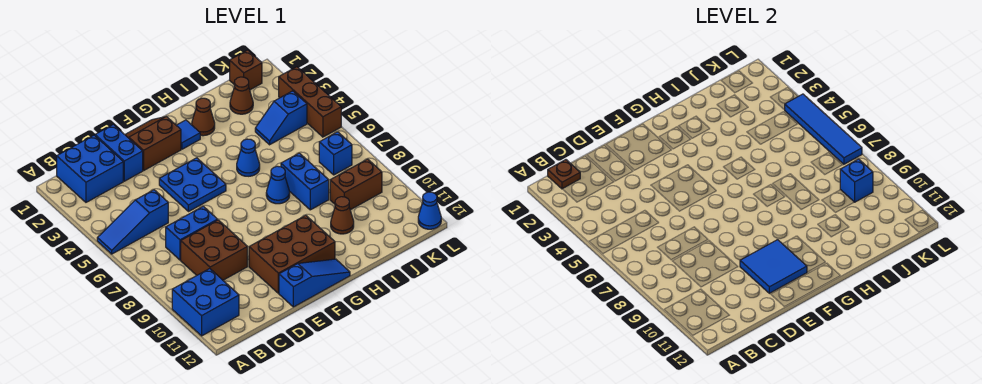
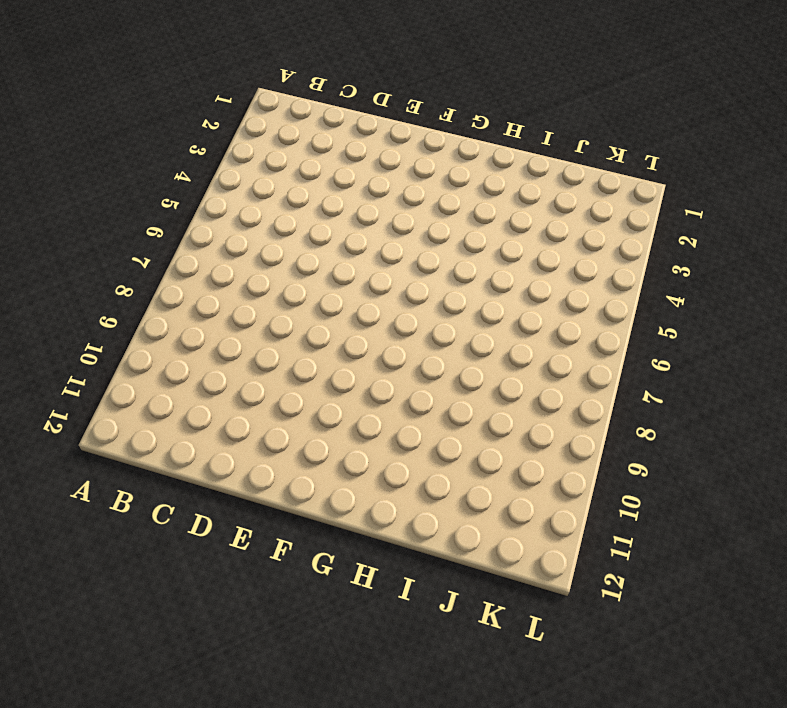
none -> blue slope A5:C5 level 1 top C
none -> blue brick A10:B11 level 1
none -> blue brick B1:C2 level 1

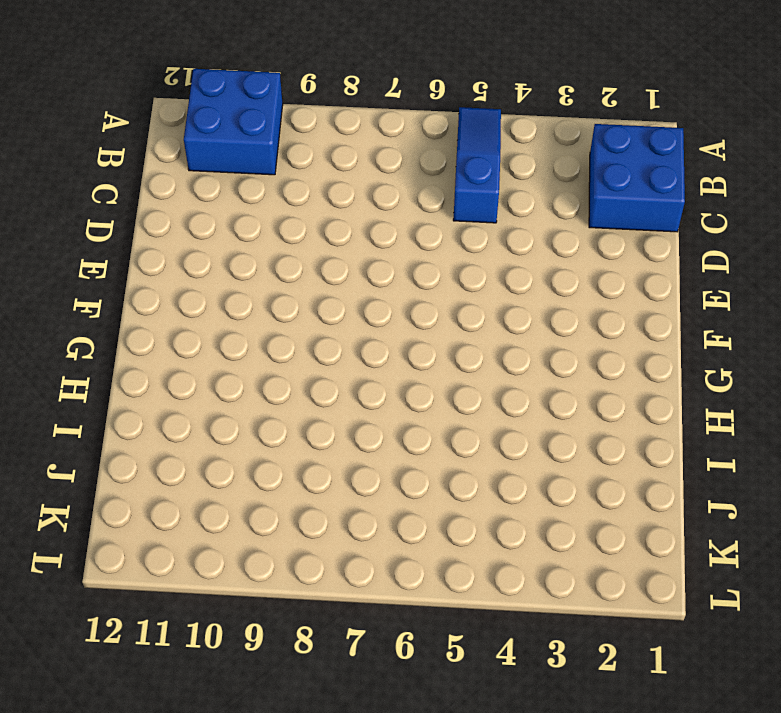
none -> blue brick C7:D7 level 1
none -> brown brick C8:D9 level 1
none -> blue brick D1:D2 level 1

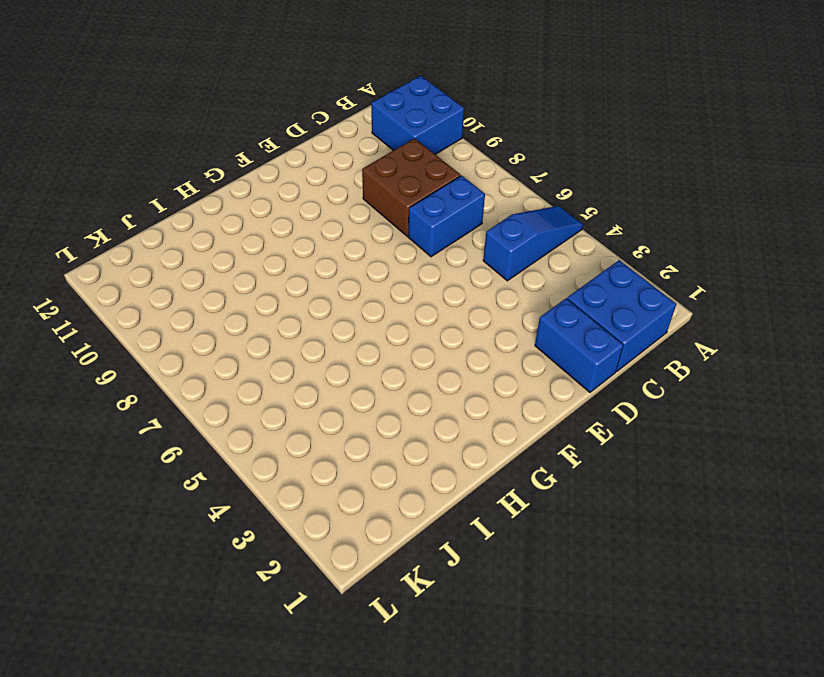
none -> brown slope E1:F2 level 1 top 2
none -> blue plate E4:F5 level 1
none -> brown brick E10:G11 level 1

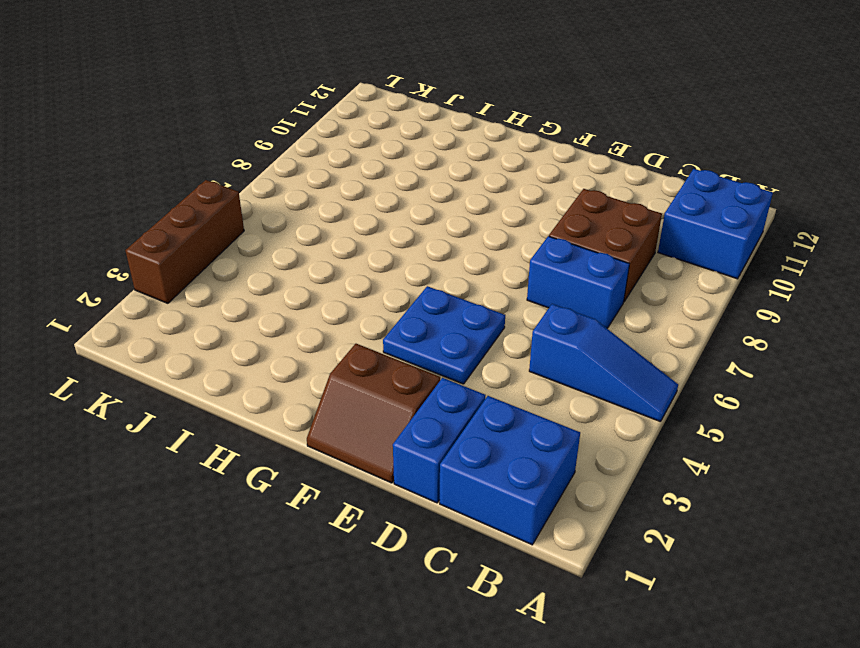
none -> brown brick E10:G11 level 1
none -> blue slope E12:G12 level 1 top E
none -> blue tile G2 level 1

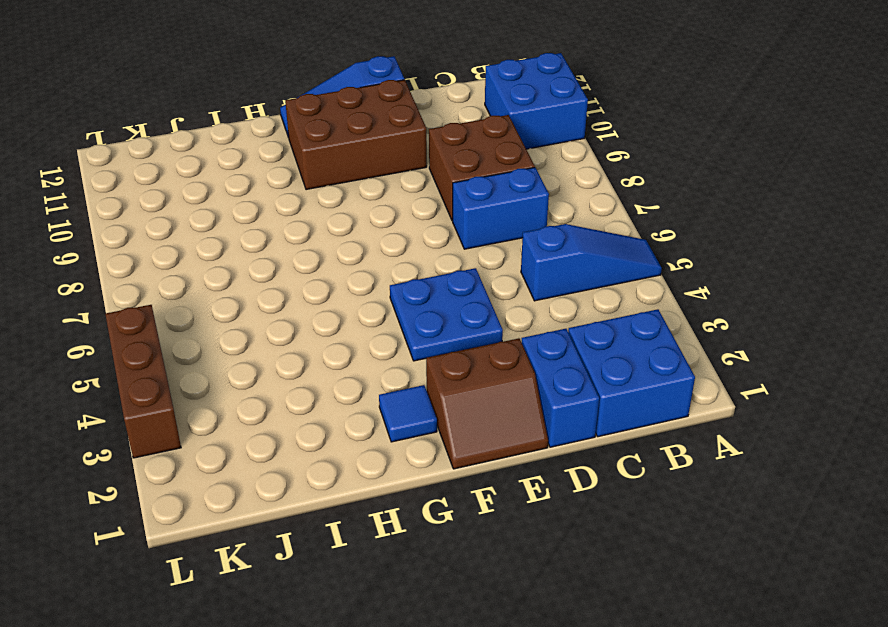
none -> brown cone H2 level 1
none -> blue cone H5 level 1
none -> blue cone H7 level 1

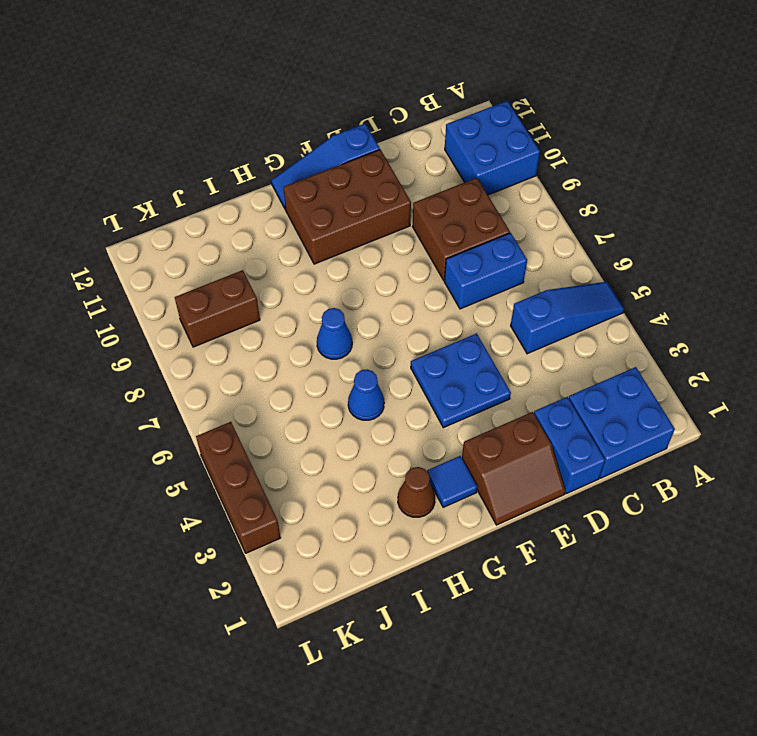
none -> blue brick I7:I8 level 1
none -> brown cone I10 level 1
none -> brown cone J2 level 1

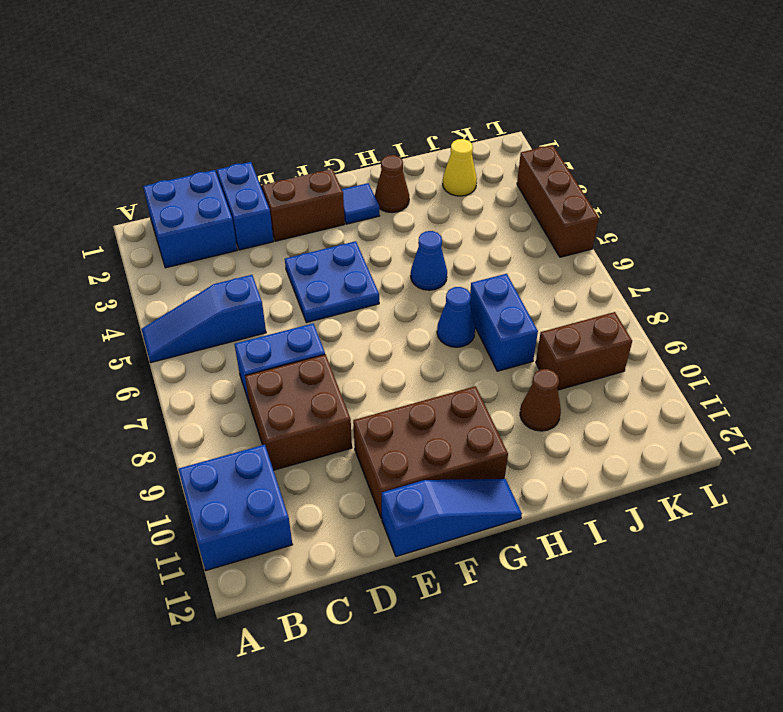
yellow cone J2 level 1 -> brown cone J2 level 1
none -> blue slope J4:K4 level 1 top K
none -> brown brick K1 level 1
none -> blue brick K7 level 1

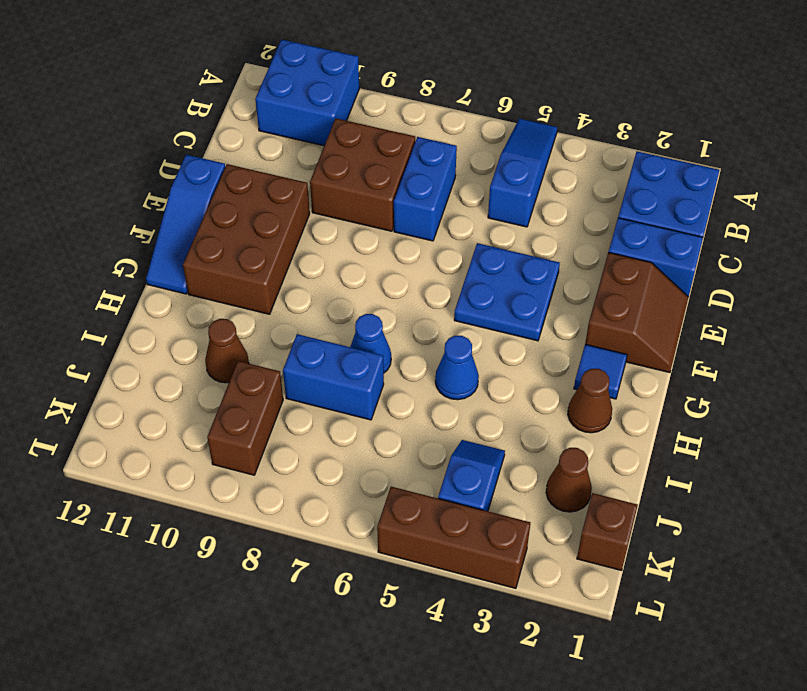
none -> blue brick K7 level 1
none -> blue cone L12 level 1
none -> brown plate B1 level 2

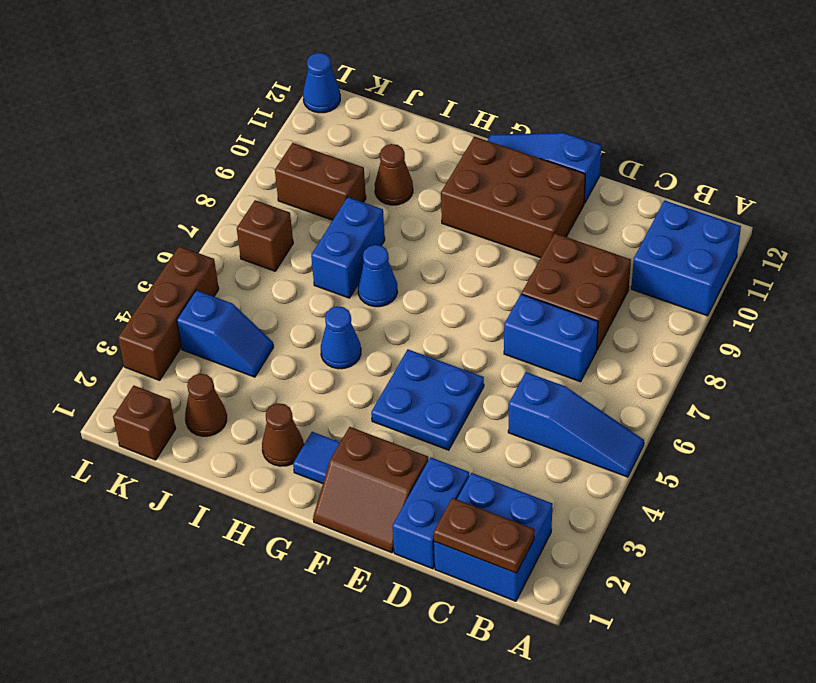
brown plate B1:C1 level 2 -> brown plate B1 level 2
brown brick K7 level 1 -> blue brick K7 level 1
none -> blue tile E10:F11 level 2
none -> blue brick K9 level 2
none -> blue tile L4:L7 level 2

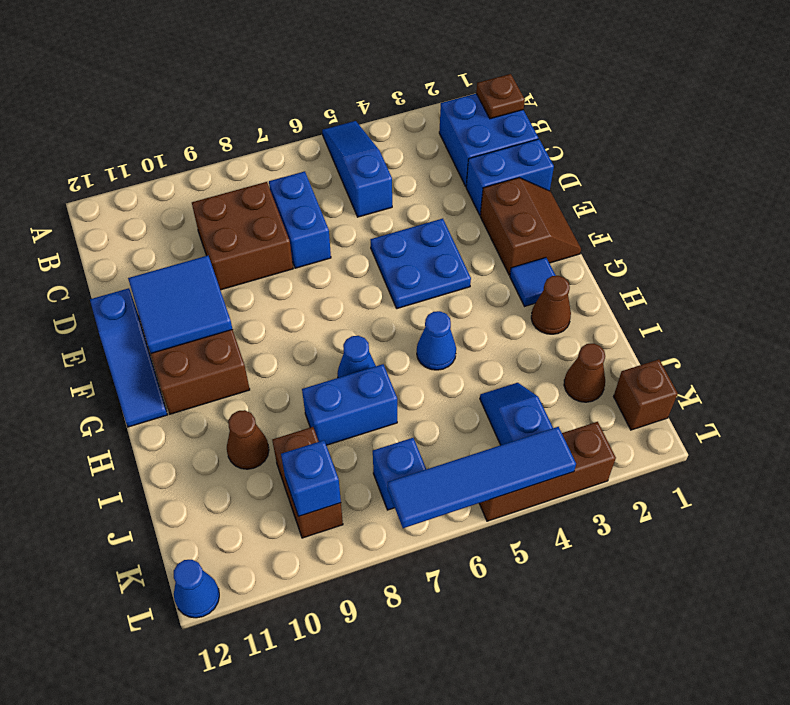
none -> blue brick A10:B11 level 1

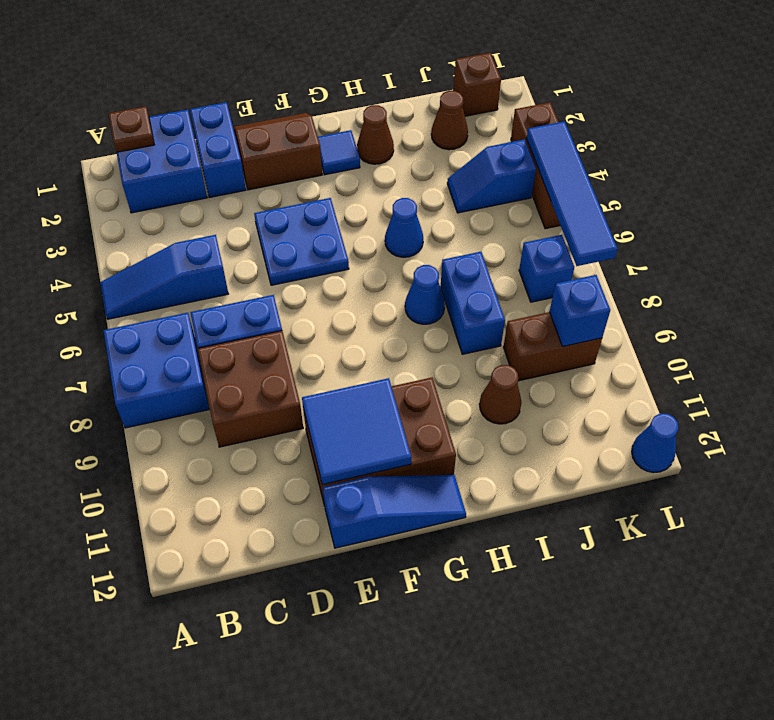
blue brick A7:B8 level 1 -> blue brick A10:B11 level 1

